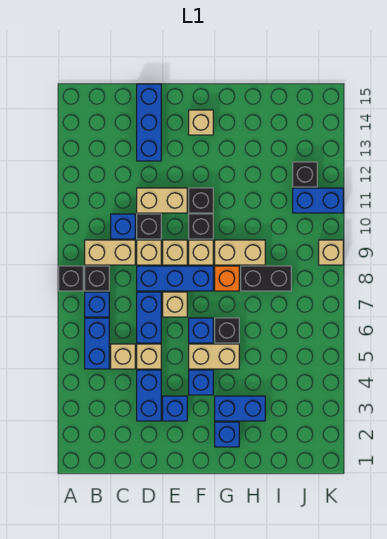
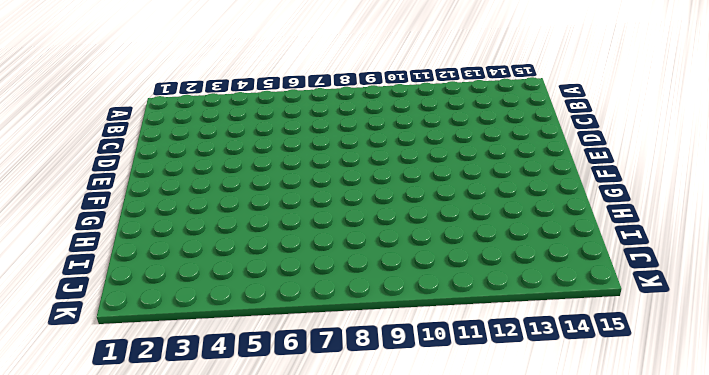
none -> black brick A8 level 1
none -> blue brick B5:B6 level 1
none -> blue brick B7 level 1
none -> black brick B8 level 1

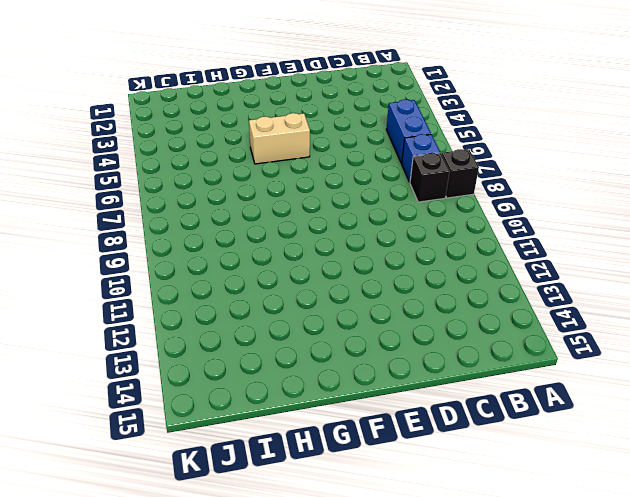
none -> tan brick B9:C9 level 1
none -> tan brick C5 level 1
none -> blue brick C10 level 1
none -> blue brick D3:D4 level 1

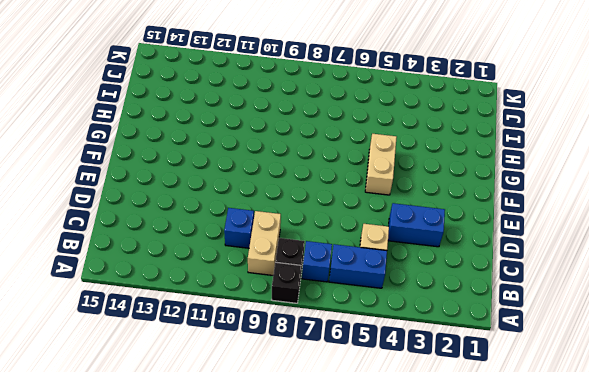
none -> tan brick D5 level 1
none -> blue brick D6:D7 level 1
none -> blue brick D8:F8 level 1
none -> tan brick D9 level 1

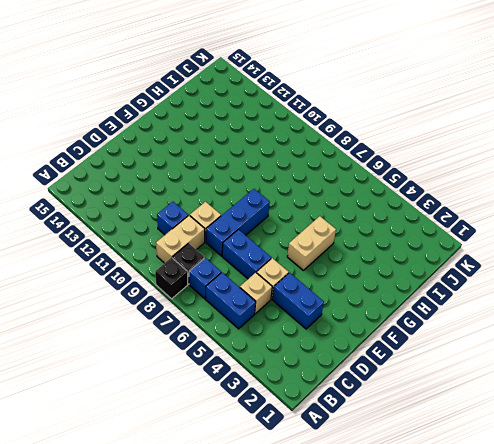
none -> black brick D10 level 1
none -> tan brick D11:E11 level 1
none -> blue brick D13:D15 level 1
none -> blue brick E3 level 1

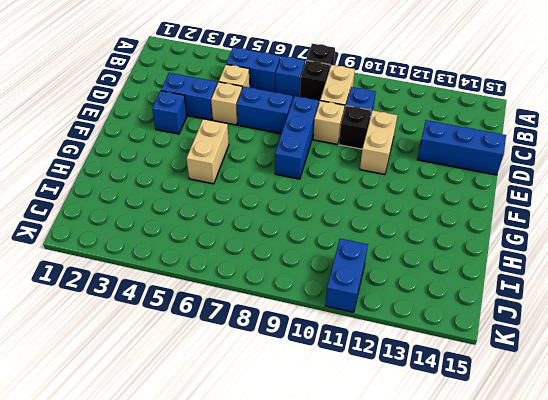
none -> tan brick E7 level 1
none -> tan brick E9 level 1
none -> blue brick F4 level 1
none -> blue brick F6 level 1

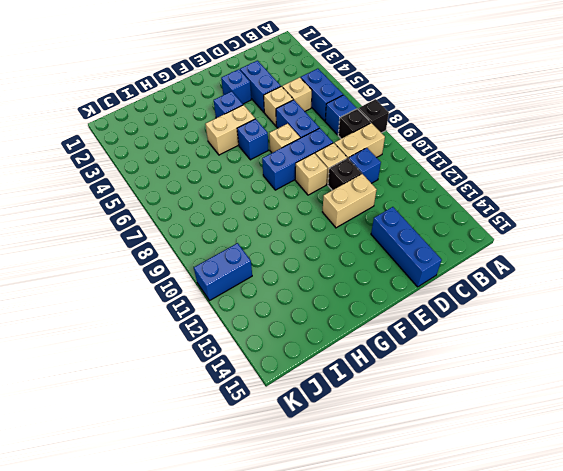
none -> tan brick F9 level 1
none -> black brick F10 level 1
none -> black brick F11 level 1
none -> tan brick F14 level 1

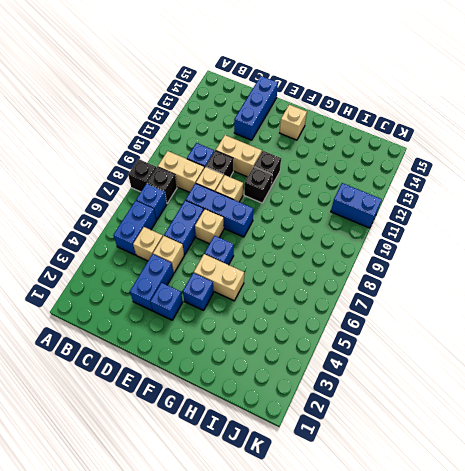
none -> tan brick F9 level 1
none -> blue brick G2 level 1
none -> blue brick G3:H3 level 1
none -> black brick G6 level 1

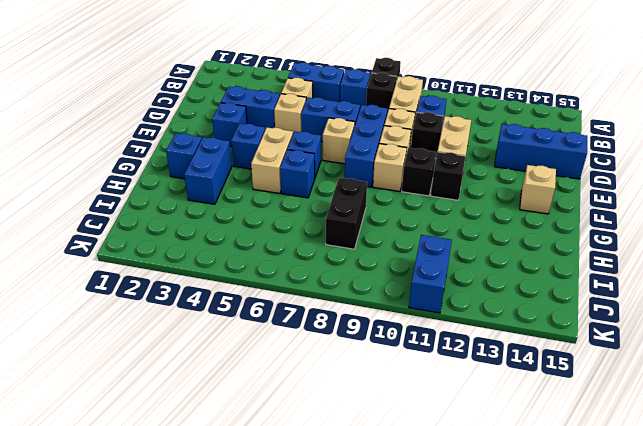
blue brick G6 level 1 -> black brick G6 level 1
none -> orange brick G8 level 1
none -> tan brick G9:H9 level 1
none -> black brick J12 level 1
none -> tan brick K9 level 1

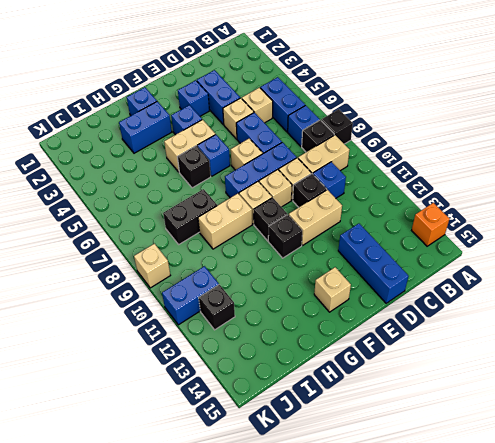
orange brick A14 level 1 -> orange brick G8 level 1

